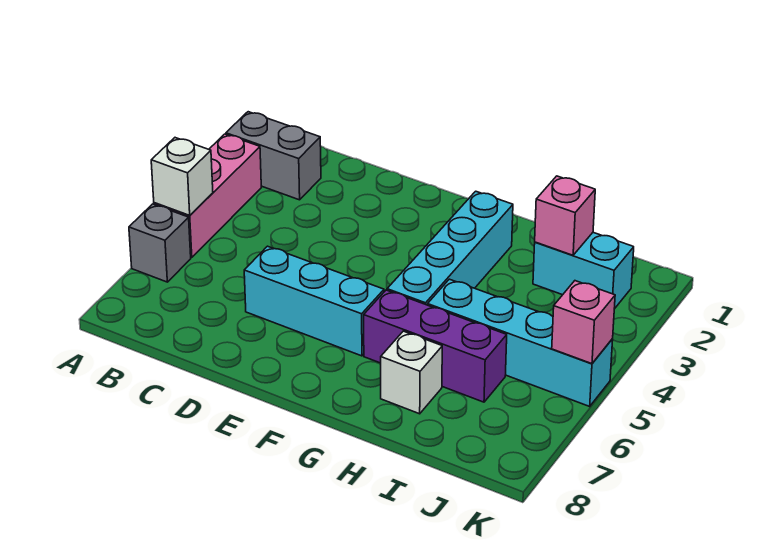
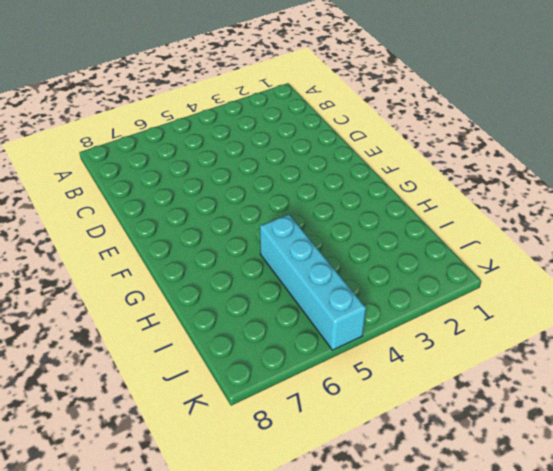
none -> grey brick A2:B2 level 1
none -> pink brick A3:A5 level 1
none -> grey brick A6 level 1

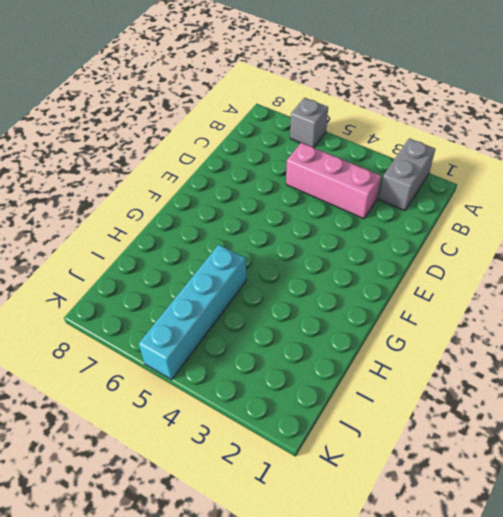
pink brick C3:C5 level 1 -> pink brick A3:A5 level 1
none -> cyan brick D6:F6 level 1
none -> cyan brick G2:G5 level 1
none -> purple brick G6:I6 level 1

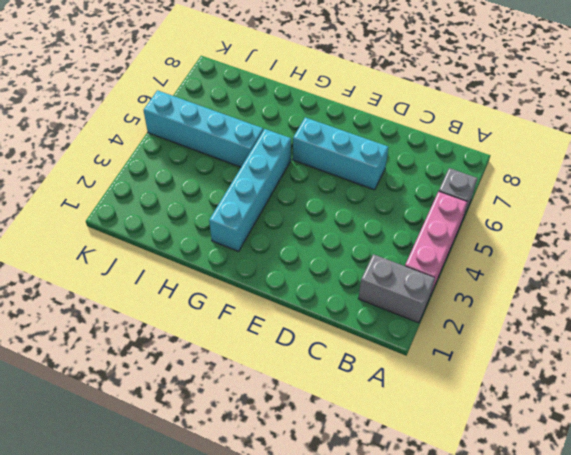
none -> purple brick G6:I6 level 1
none -> white brick H7 level 1
none -> cyan brick I2:J2 level 1

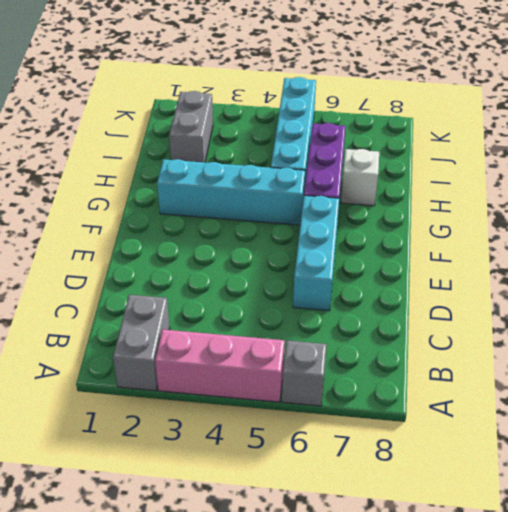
grey brick I2:J2 level 1 -> cyan brick I2:J2 level 1
none -> white brick A5 level 2
none -> pink brick I2 level 2
none -> pink brick K5 level 2

